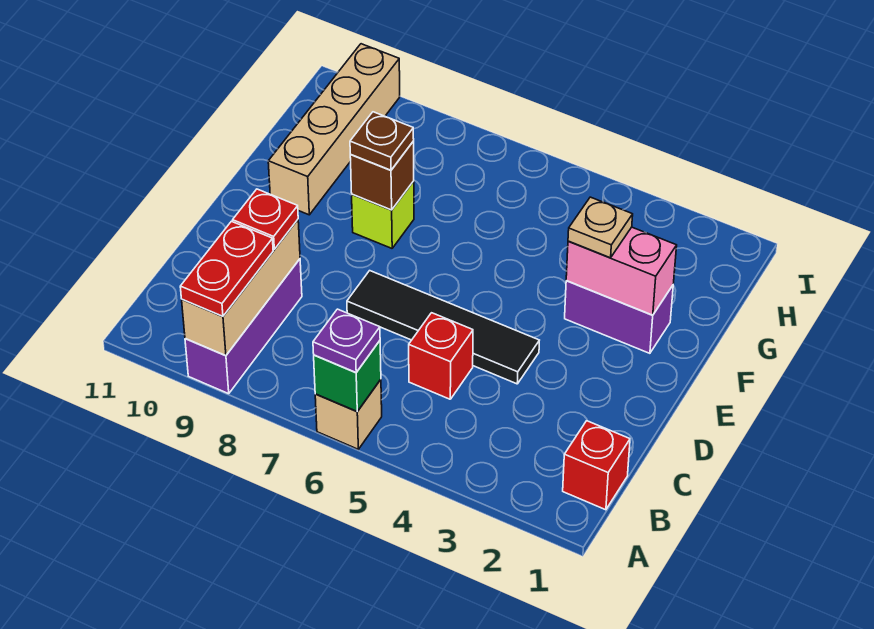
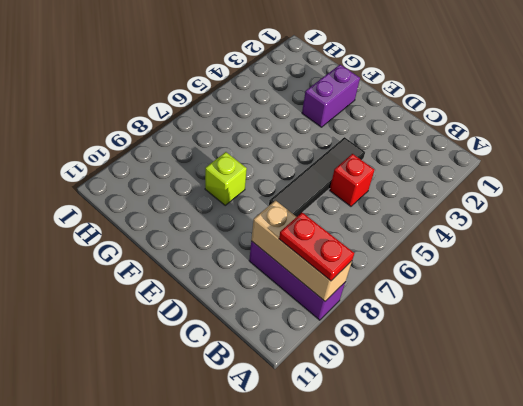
none -> tan brick A6 level 1
none -> red brick B1 level 1
none -> tan brick F10:I10 level 1

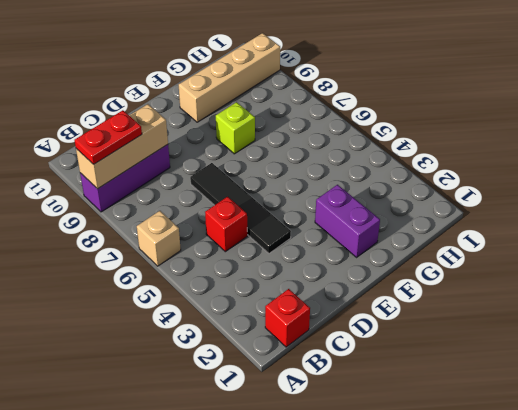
none -> green brick A6 level 2
none -> pink brick F2:F3 level 2
none -> brown brick F8 level 2

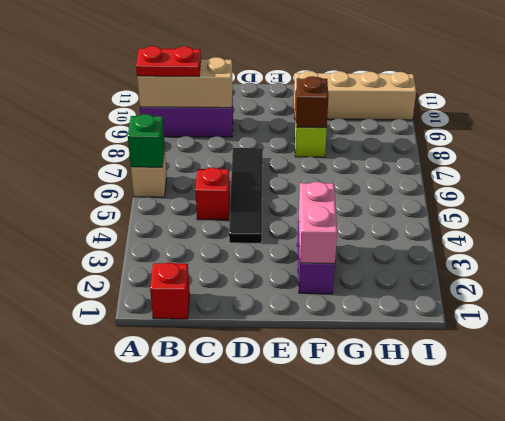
none -> purple plate A6 level 3
none -> red plate C9 level 3
none -> tan plate F3 level 3

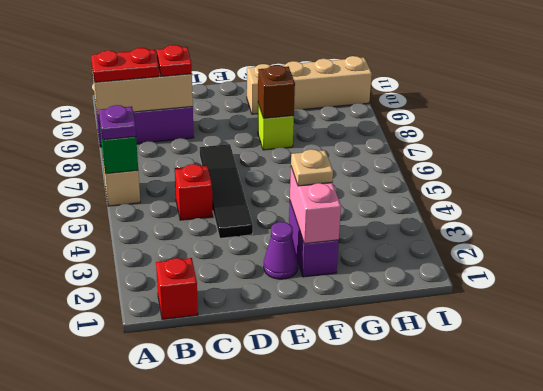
purple cone E2 level 1 -> none
none -> brown plate F8 level 3

